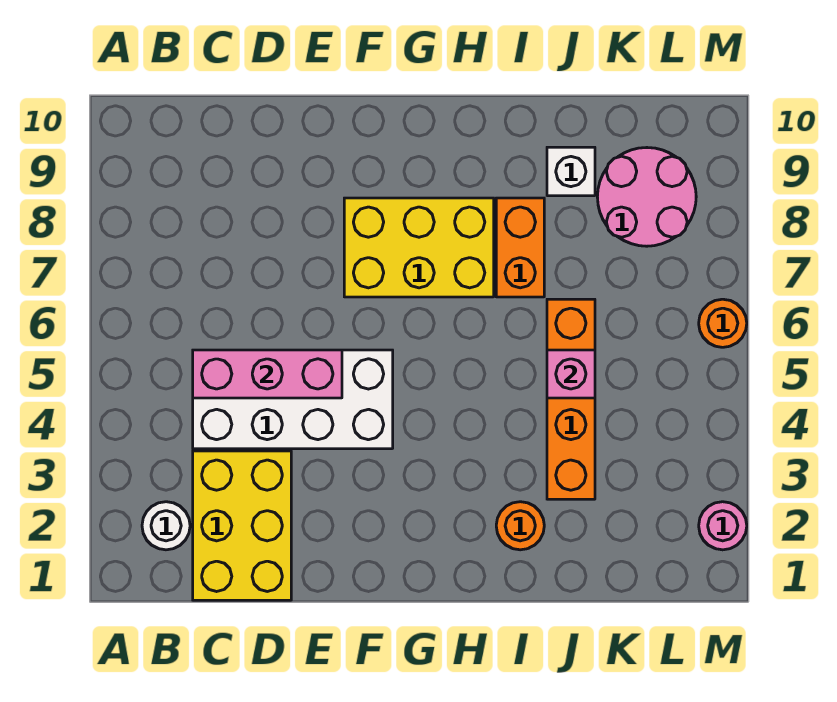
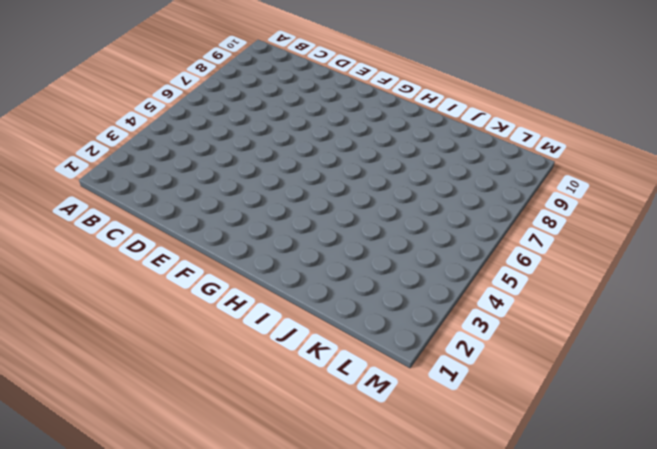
none -> white round brick B2 level 1
none -> yellow brick C1:D3 level 1
none -> white brick C4:F5 level 1

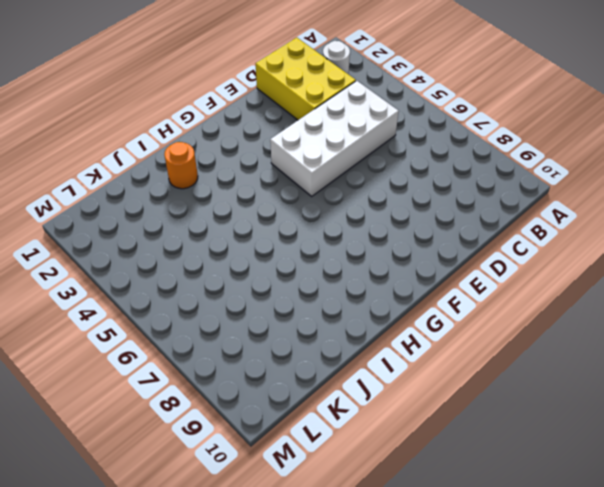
none -> yellow brick F7:H8 level 1
none -> orange brick I7:I8 level 1
none -> orange brick J3:J6 level 1

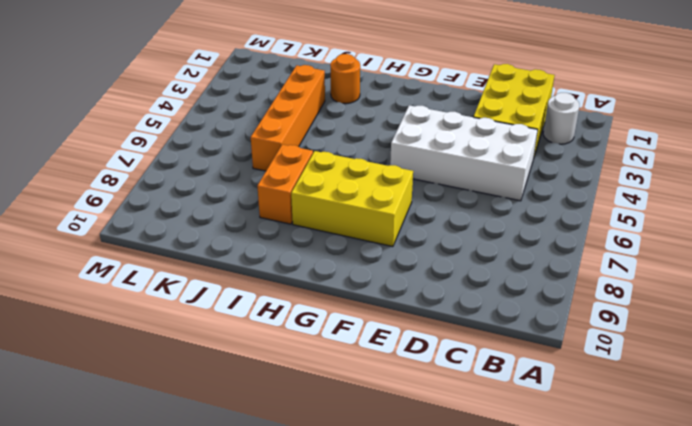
none -> white brick J9 level 1
none -> pink round brick K8:L9 level 1
none -> pink round brick M2 level 1

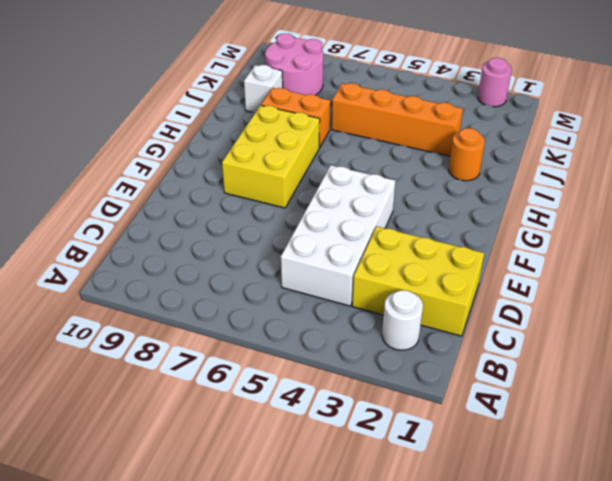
none -> orange round brick M6 level 1
none -> pink brick C5:E5 level 2
none -> pink brick J5 level 2

